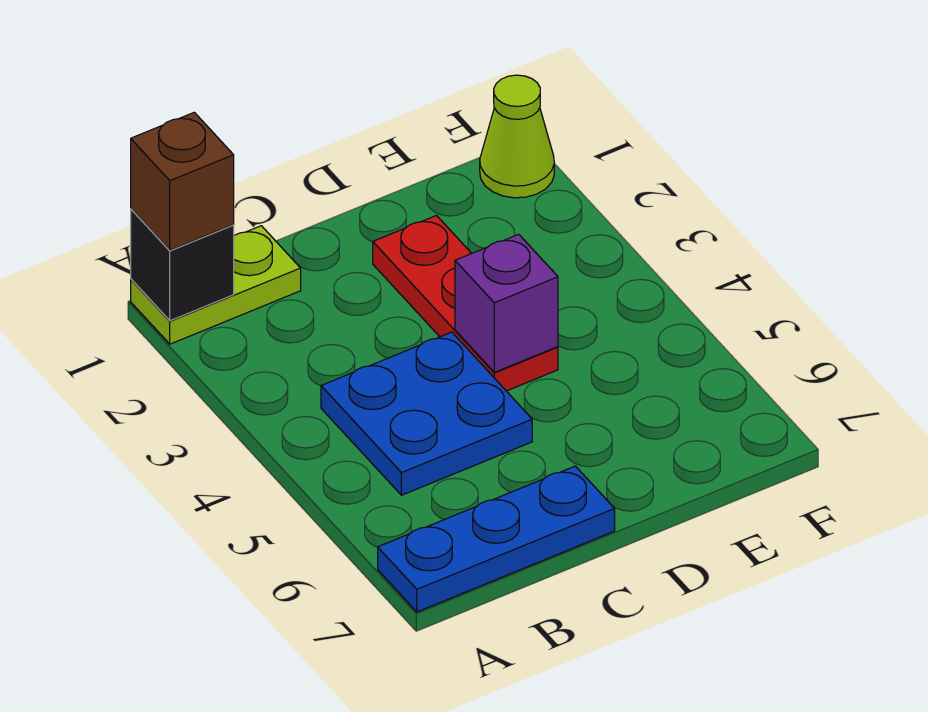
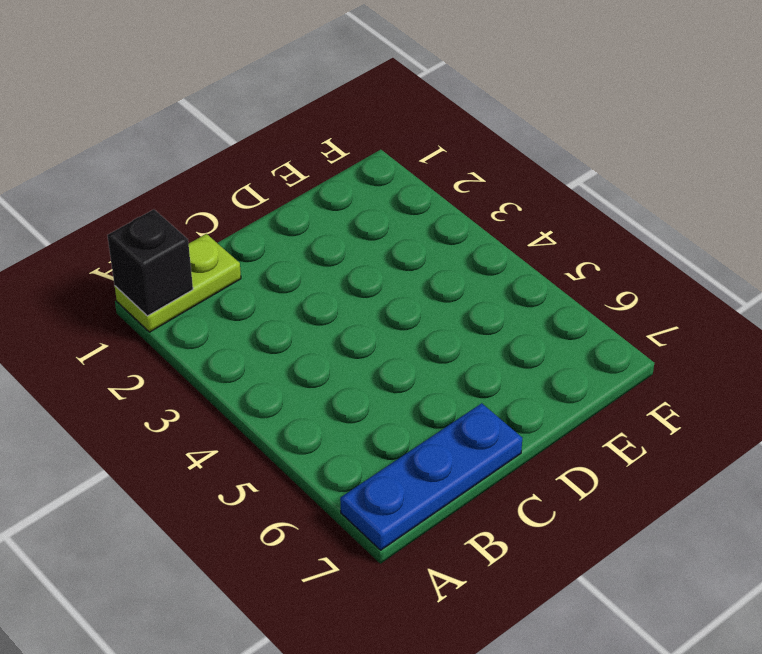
none -> blue plate B4:C5 level 1
none -> red plate D2:D4 level 1

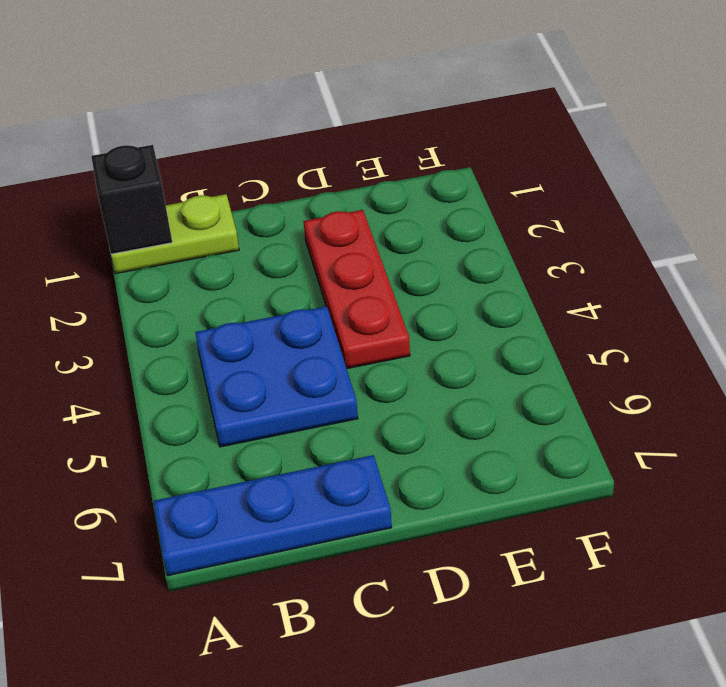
none -> lime cone F1 level 1
none -> purple brick D4 level 2

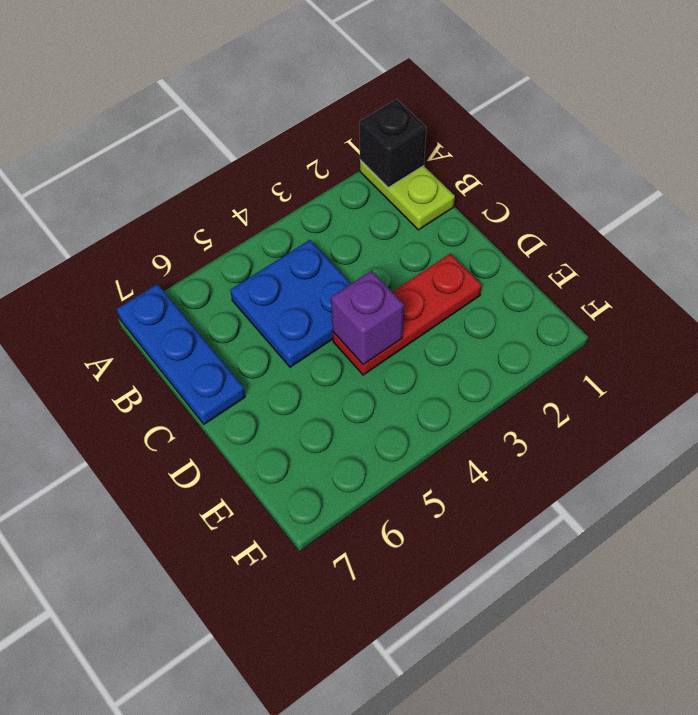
none -> lime cone F1 level 1
none -> brown brick A1 level 3

